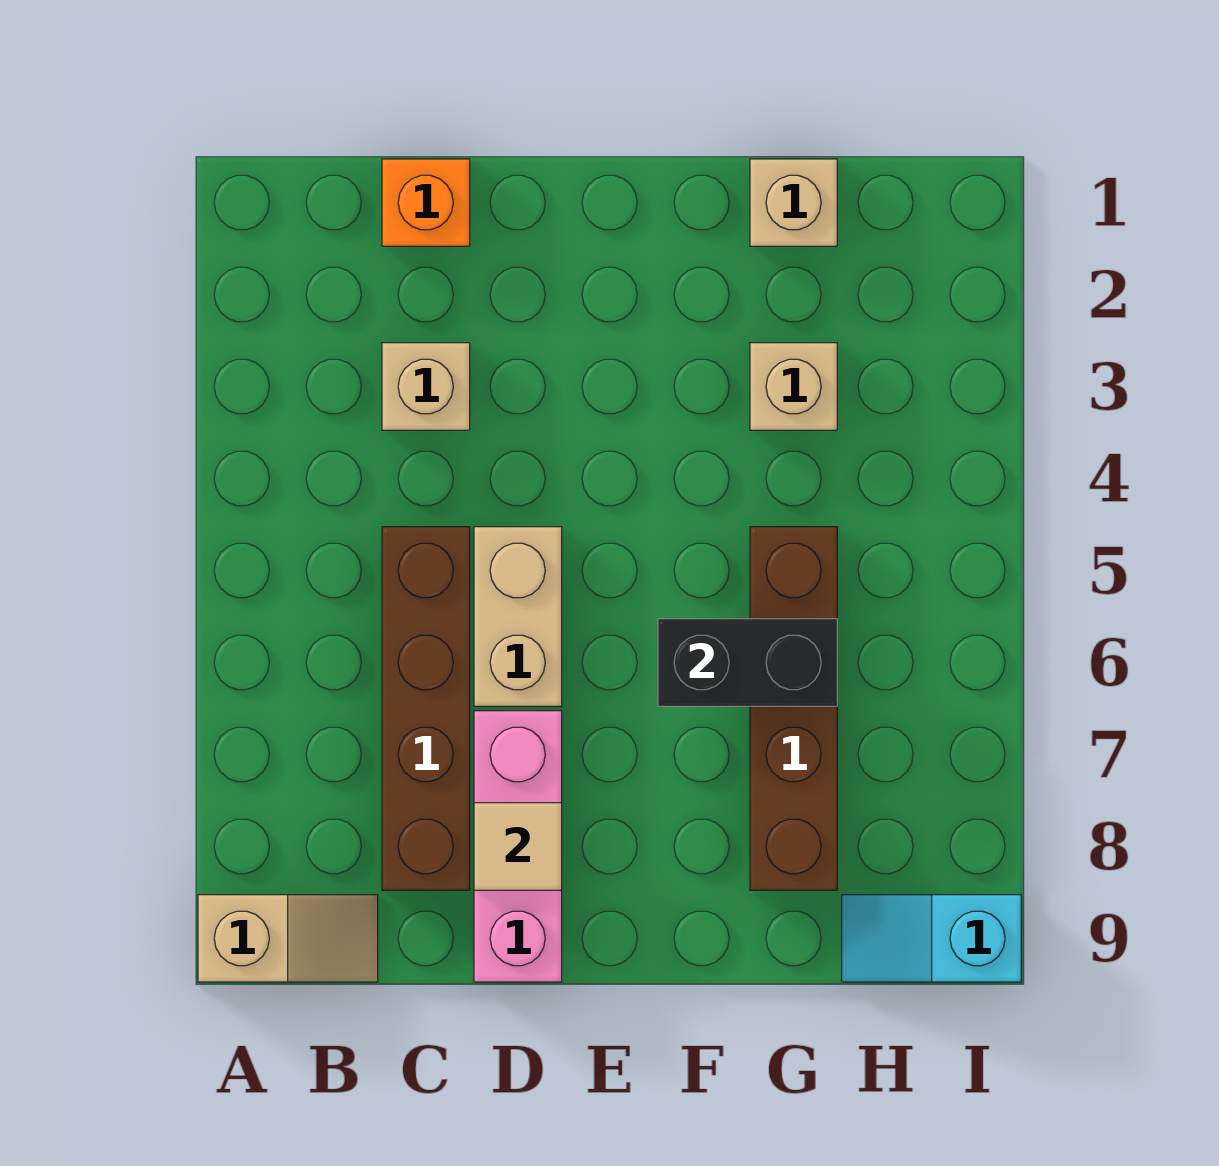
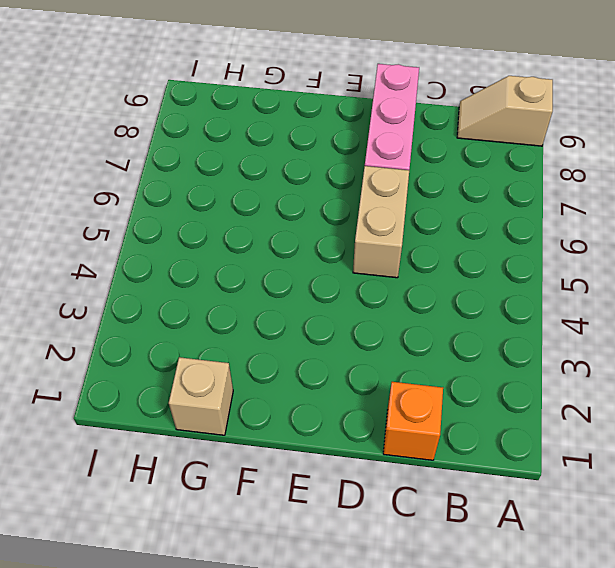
none -> tan brick C3 level 1
none -> brown brick C5:C8 level 1
none -> tan brick G3 level 1

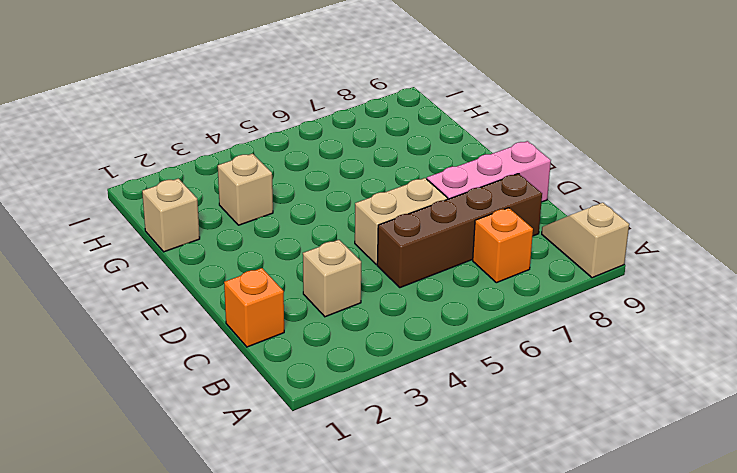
orange brick B7 level 1 -> none
none -> brown brick G5:G8 level 1
none -> cyan slope H9:I9 level 1 top I
none -> tan tile D8 level 2

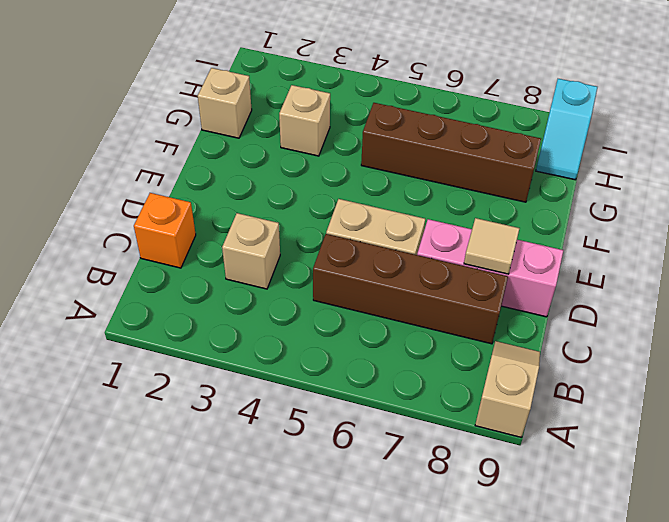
none -> black brick F6:G6 level 2

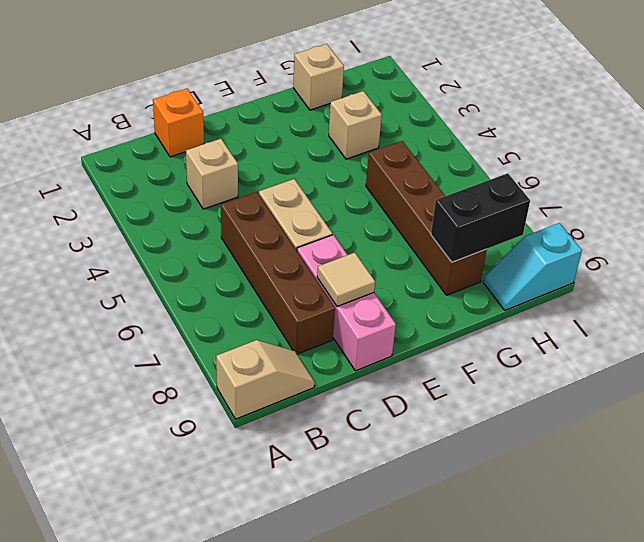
black brick G8:H8 level 2 -> black brick F6:G6 level 2

